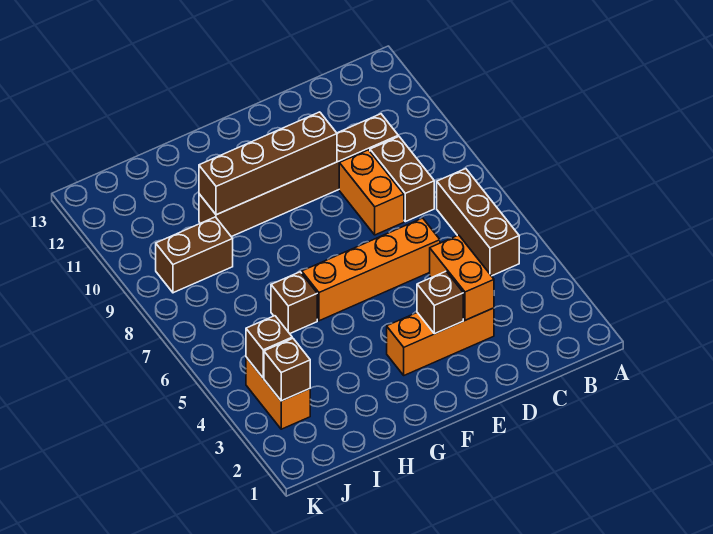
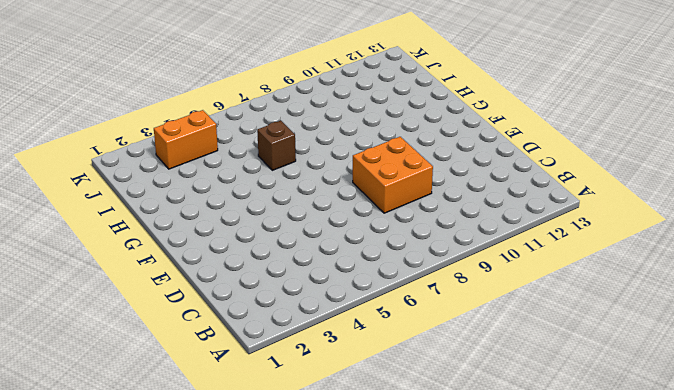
orange brick D8:E9 level 1 -> orange brick D8:D9 level 1
none -> brown brick B5:B7 level 1
none -> brown brick C8:C9 level 1
none -> brown brick C10:H10 level 1

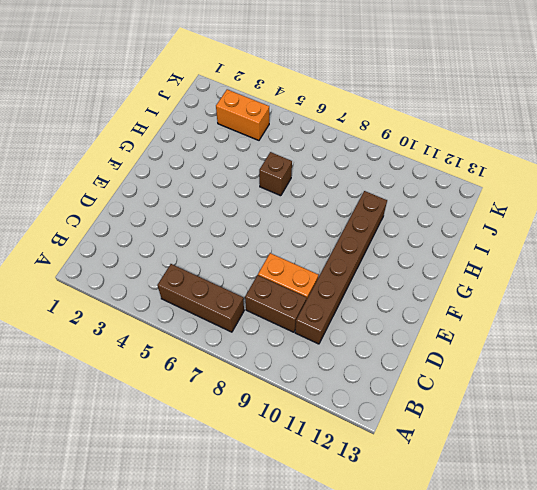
none -> orange brick D3:F3 level 1
none -> orange brick D6:G6 level 1
none -> brown brick I9:J9 level 1

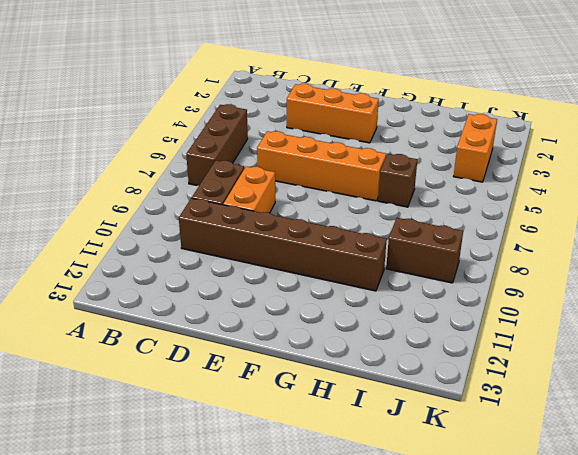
none -> orange brick D3:D4 level 2
none -> brown brick E3 level 2
none -> brown brick E10:H10 level 2

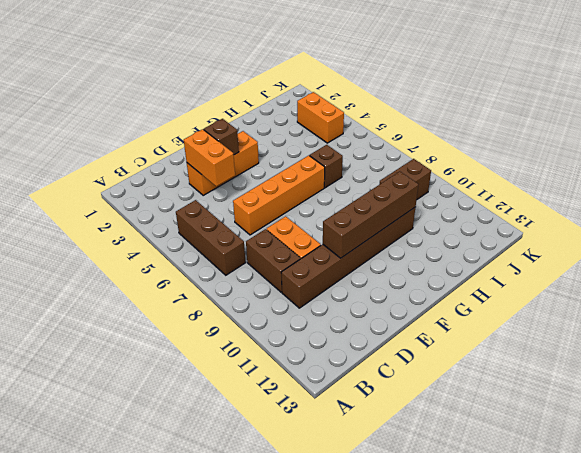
none -> brown brick J3 level 2
none -> brown brick J4 level 2

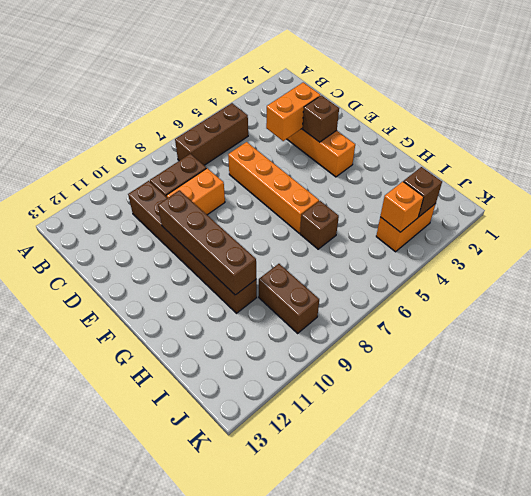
orange brick J4 level 2 -> brown brick J4 level 2

